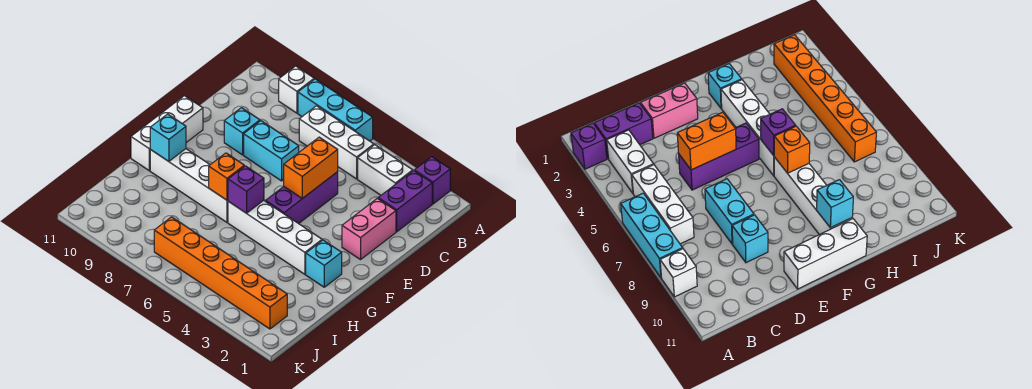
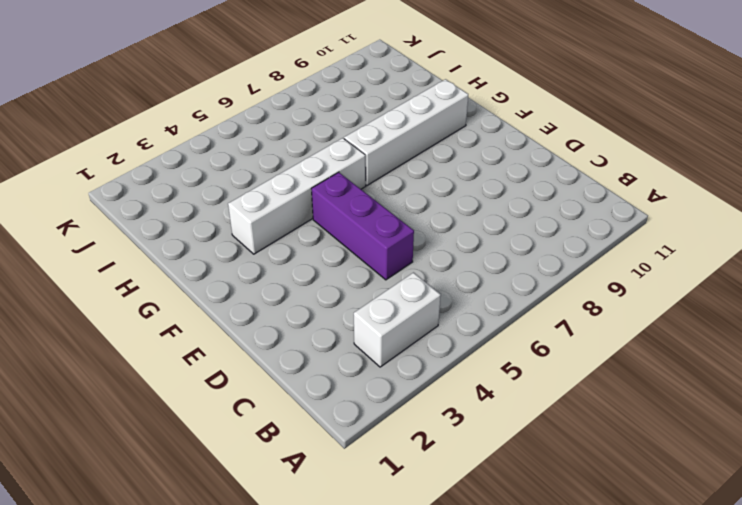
none -> purple brick A2 level 1
none -> cyan brick A6:A8 level 1
none -> white brick A9 level 1

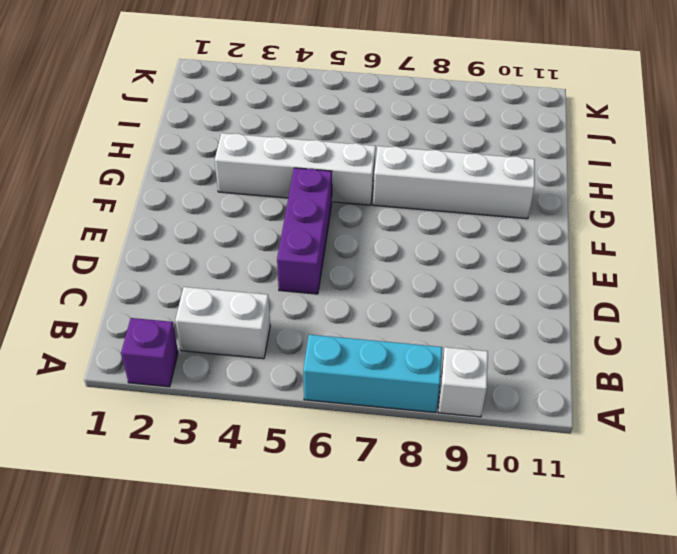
none -> purple brick B2:C2 level 1
none -> white brick B5:B7 level 1
none -> pink brick D2:E2 level 1

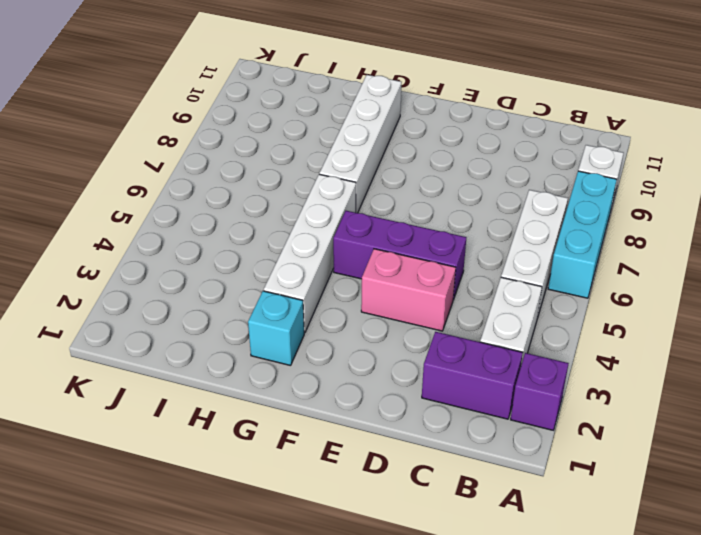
pink brick D4:E4 level 1 -> pink brick D2:E2 level 1
none -> cyan brick D7:D8 level 1
none -> cyan brick D9 level 1
none -> white brick E11:G11 level 1

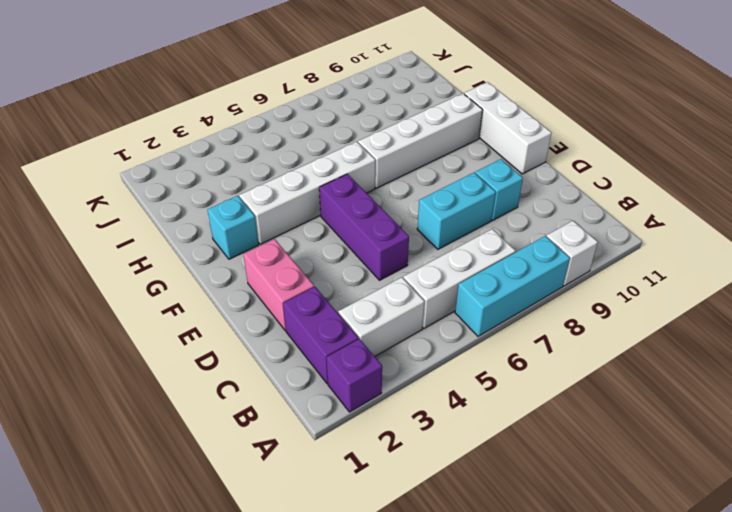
none -> orange brick J2:J7 level 1
none -> orange brick D5:E5 level 2
none -> purple brick G6 level 2

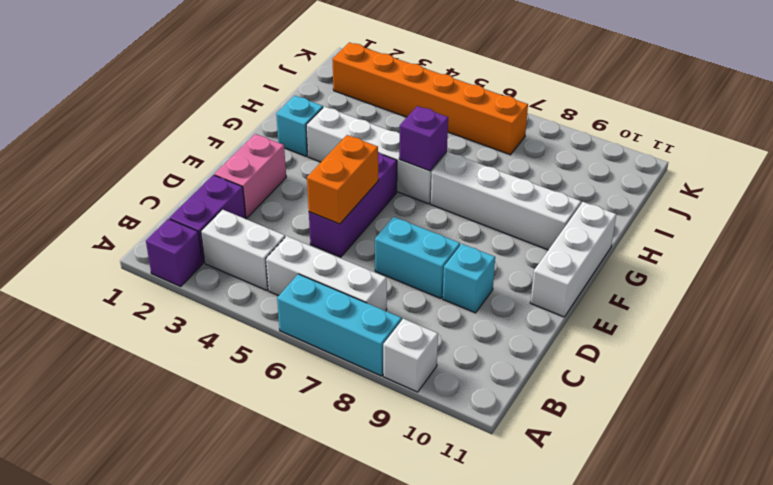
none -> orange brick G7 level 2
none -> cyan brick G10 level 2

